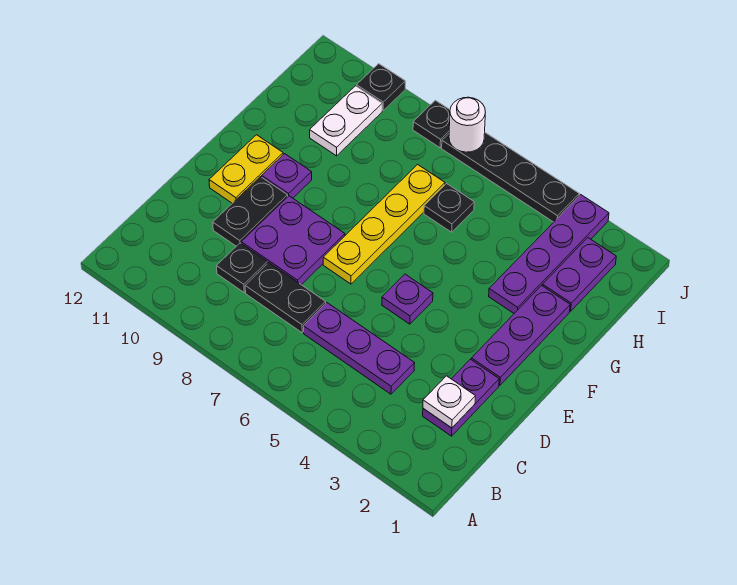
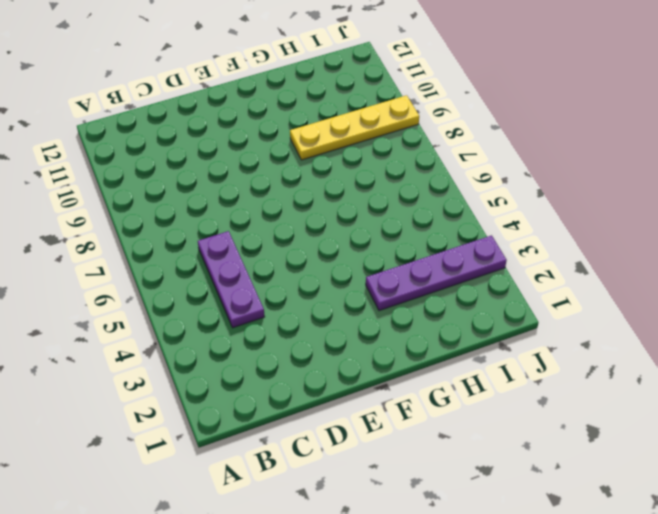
yellow plate G9:J9 level 1 -> yellow plate E7:H7 level 1
none -> purple plate C2:D2 level 1
none -> black plate C7:C8 level 1
none -> black plate C9 level 1

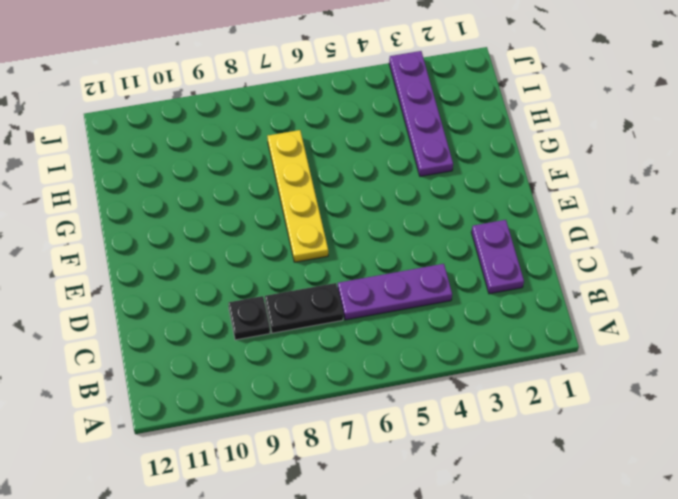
none -> purple plate D8:E9 level 1
none -> black plate D10:E10 level 1
none -> purple plate E2:G2 level 1

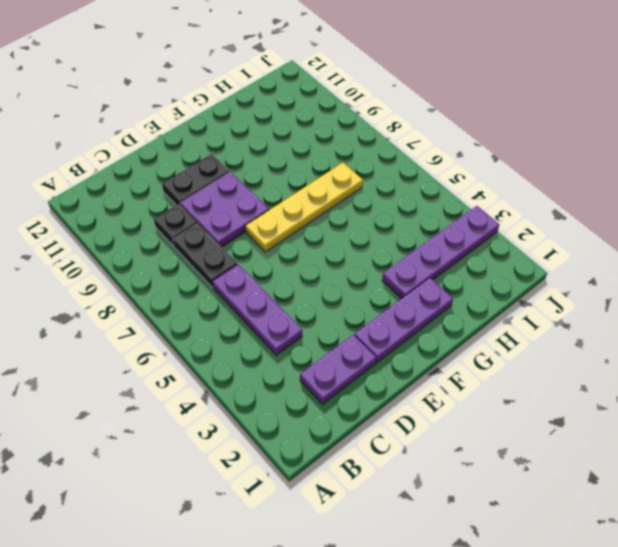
none -> purple plate E5 level 1
none -> yellow plate E11:F11 level 1
none -> purple plate F10 level 1

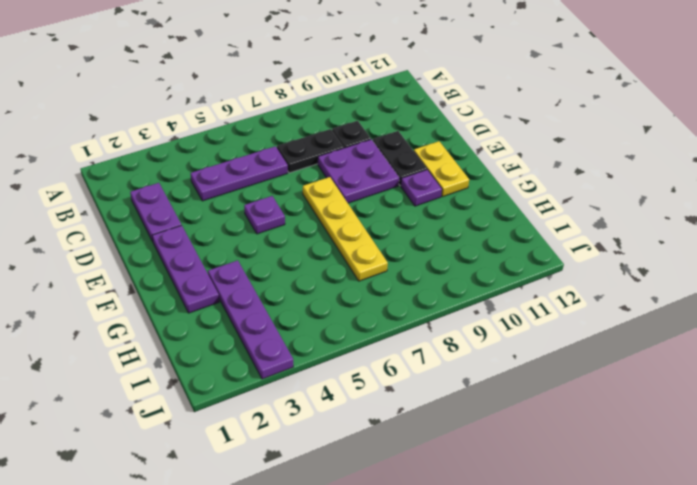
none -> purple plate H2:I2 level 1
none -> black plate H6 level 1
none -> white plate H10:I10 level 1

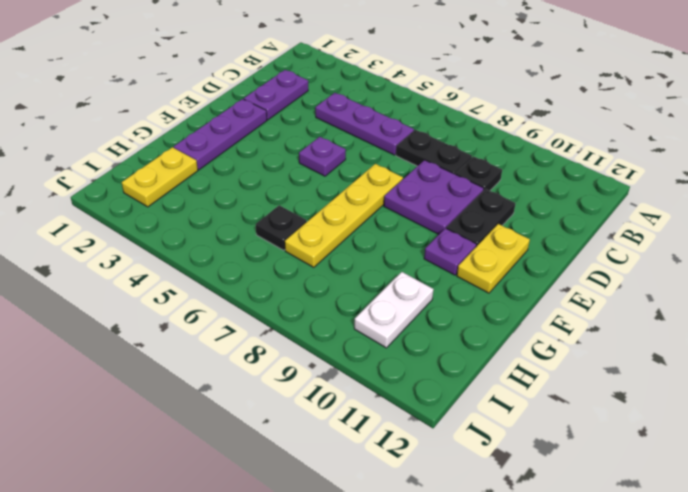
yellow plate H2:I2 level 1 -> purple plate H2:I2 level 1
none -> purple plate G3:J3 level 1
none -> black plate J4:J7 level 1
none -> black plate J8 level 1

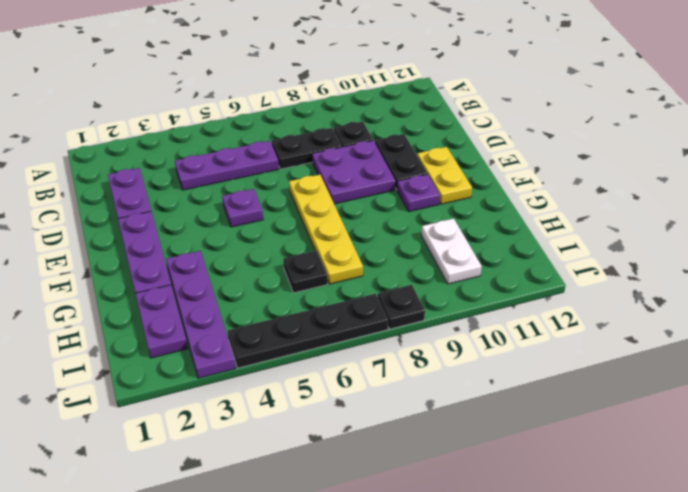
none -> black plate J10 level 1
none -> white plate C2 level 2
none -> white round brick J7 level 2

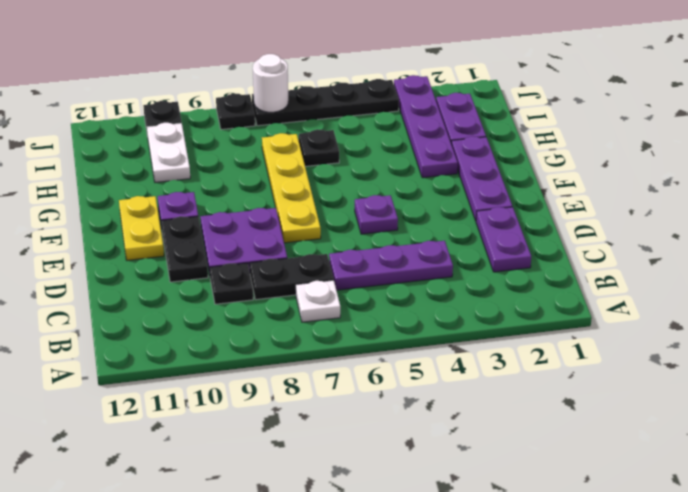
white plate B7 level 1 -> white plate C2 level 2

